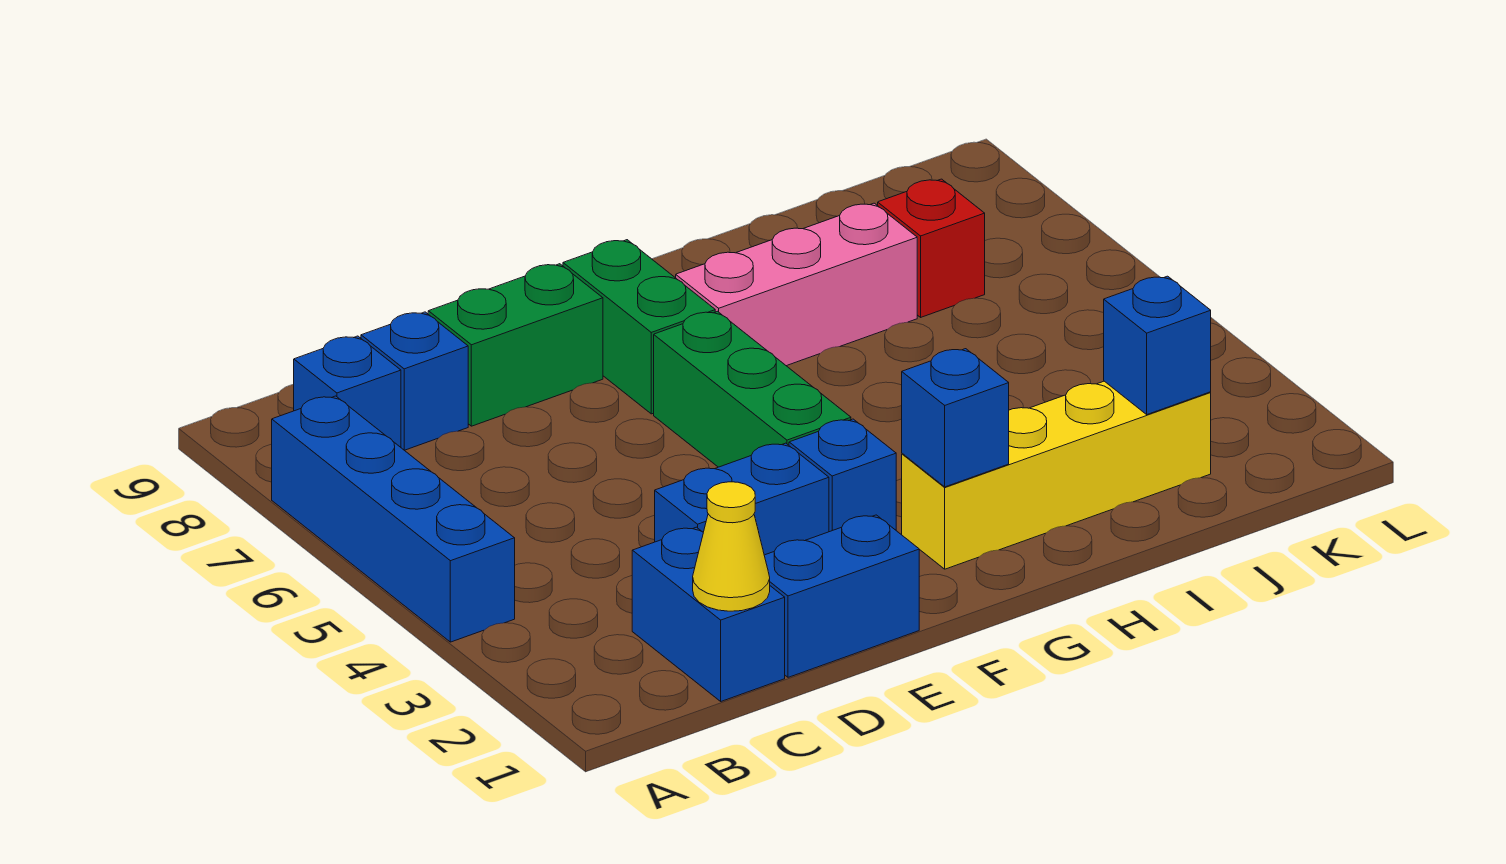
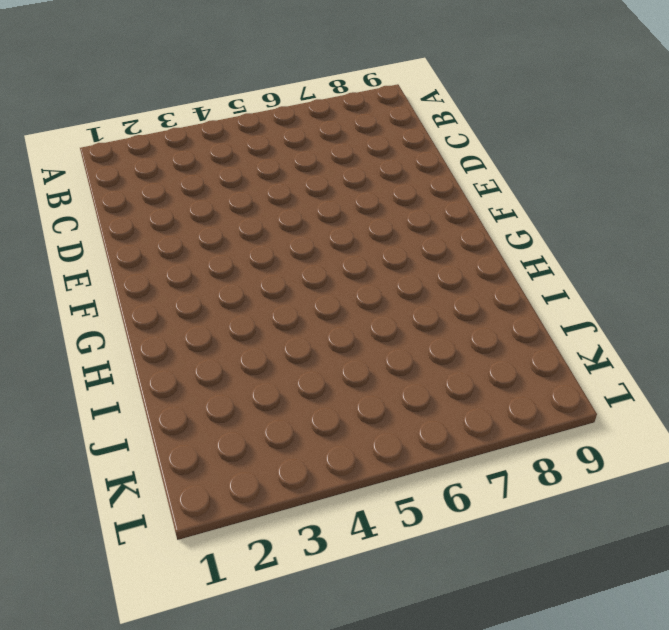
none -> blue brick A4:A7 level 1
none -> blue brick B8 level 1
none -> blue brick C1:C2 level 1

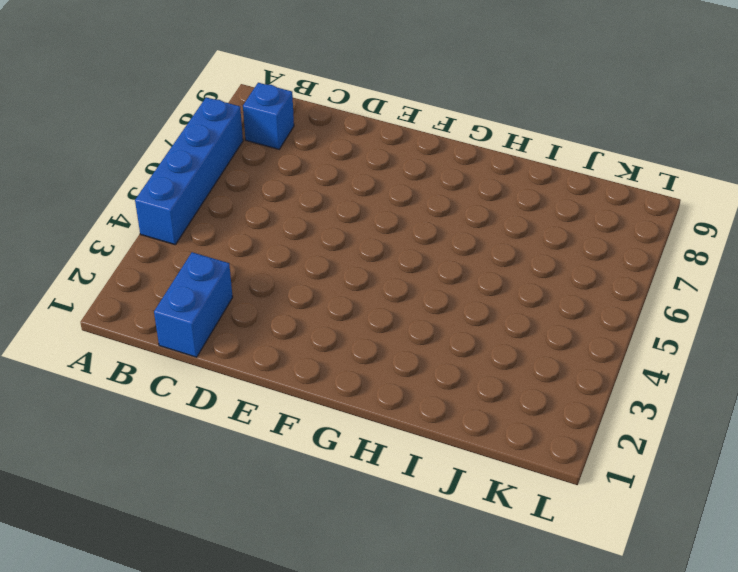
none -> blue brick C8 level 1
none -> blue brick D1:E1 level 1
none -> blue brick D3:E3 level 1

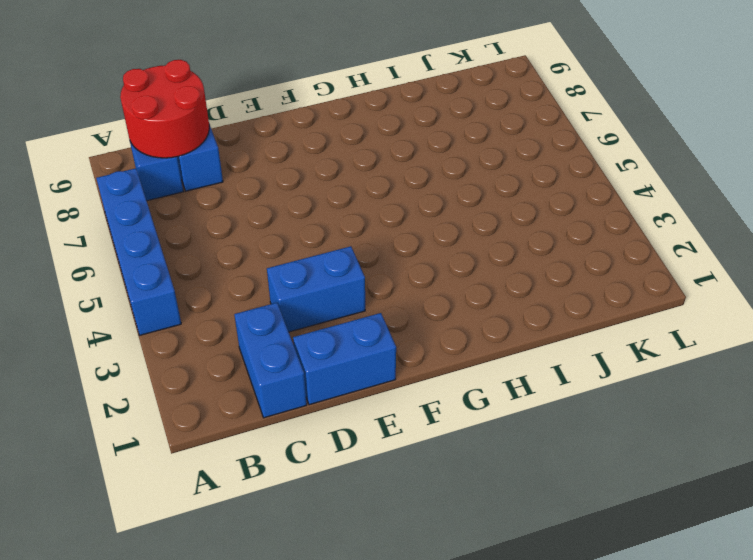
red round brick B8:C9 level 2 -> none
none -> green brick D8:E8 level 1
none -> blue brick F3 level 1
none -> green brick F4:F6 level 1

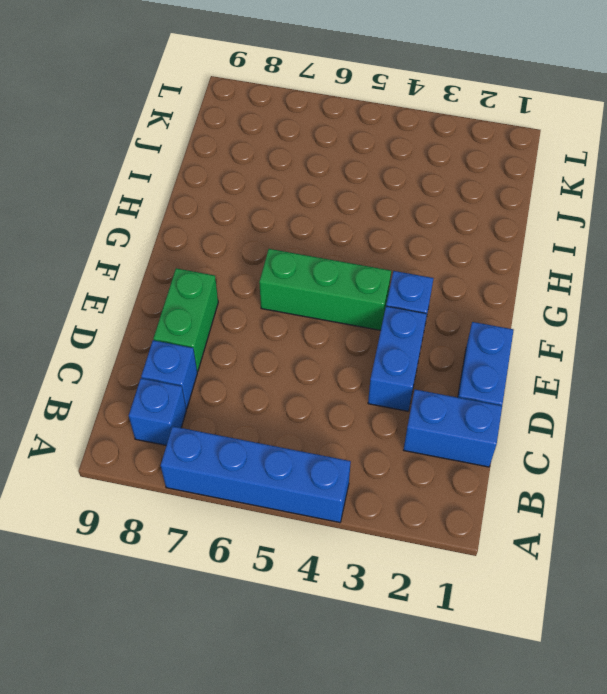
none -> green brick F7:F8 level 1
none -> yellow brick G2:J2 level 1
none -> pink brick G7:I7 level 1

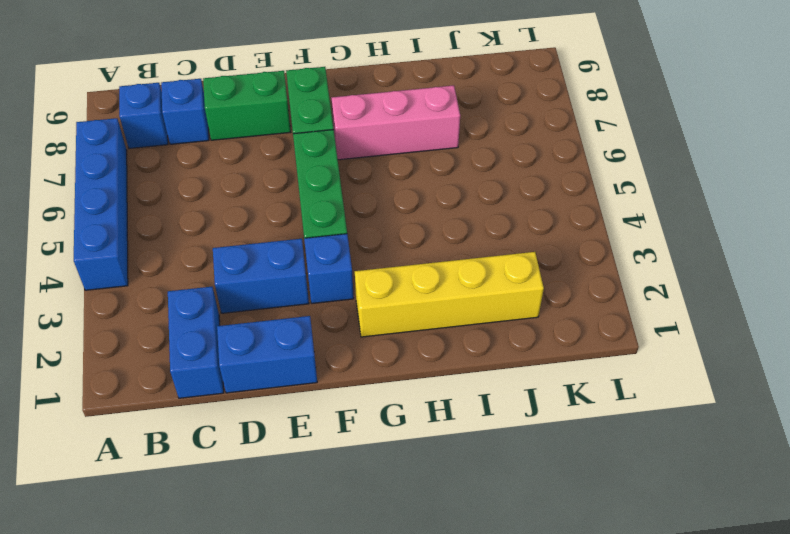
none -> red brick J7 level 1
none -> yellow cone C1 level 2
none -> blue brick G2 level 2

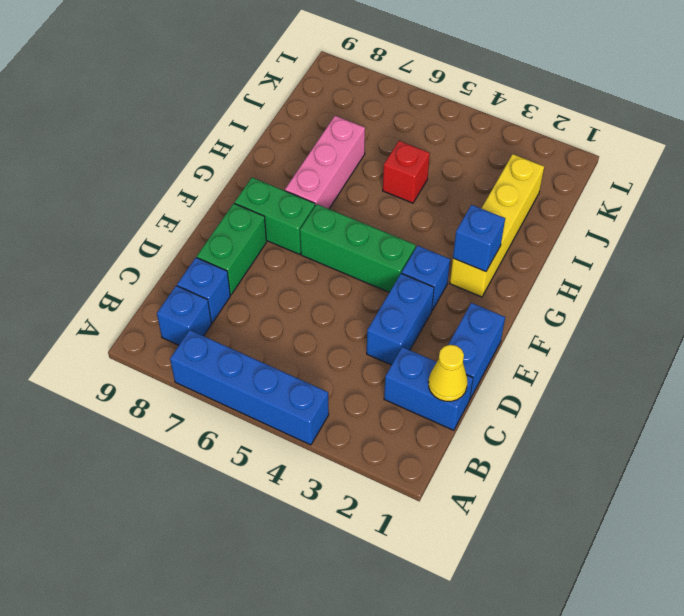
red brick I5 level 1 -> red brick J7 level 1
none -> blue brick J2 level 2

